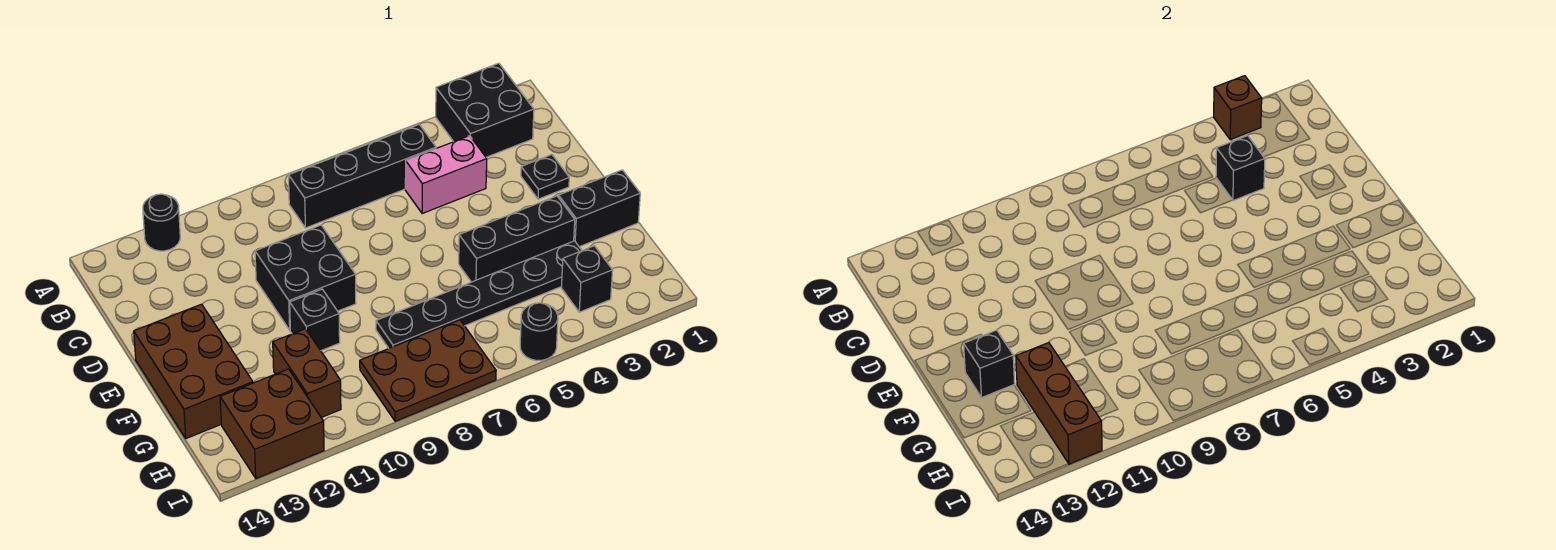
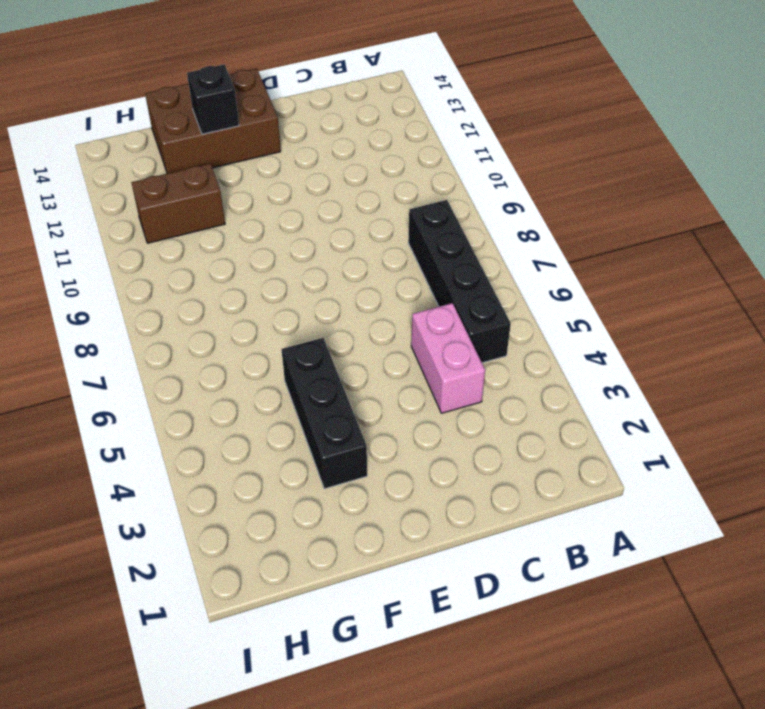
none -> black brick A2:B3 level 1
none -> black round brick A12 level 1
none -> black plate D2 level 1

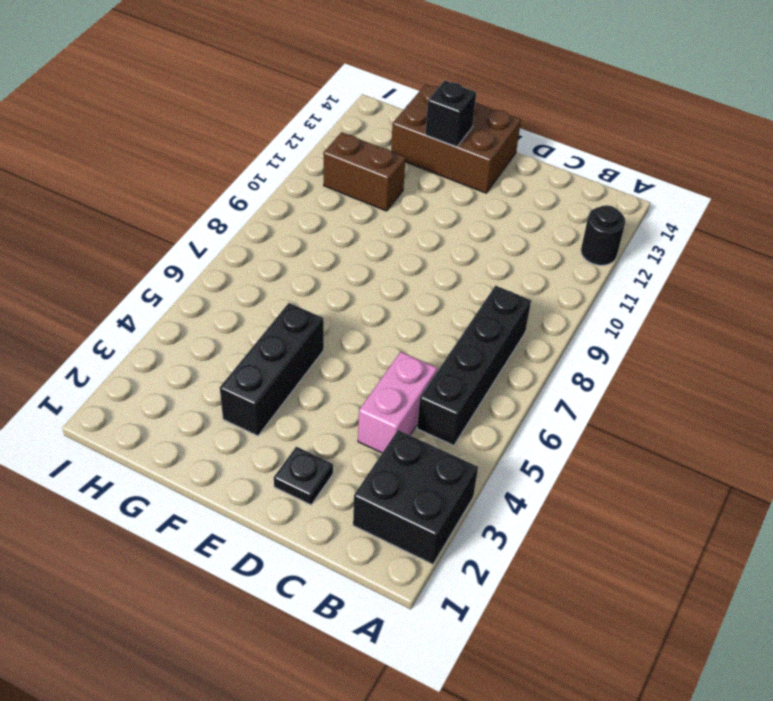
none -> black brick D9:E10 level 1
none -> black brick F1:F2 level 1
none -> black brick F10 level 1

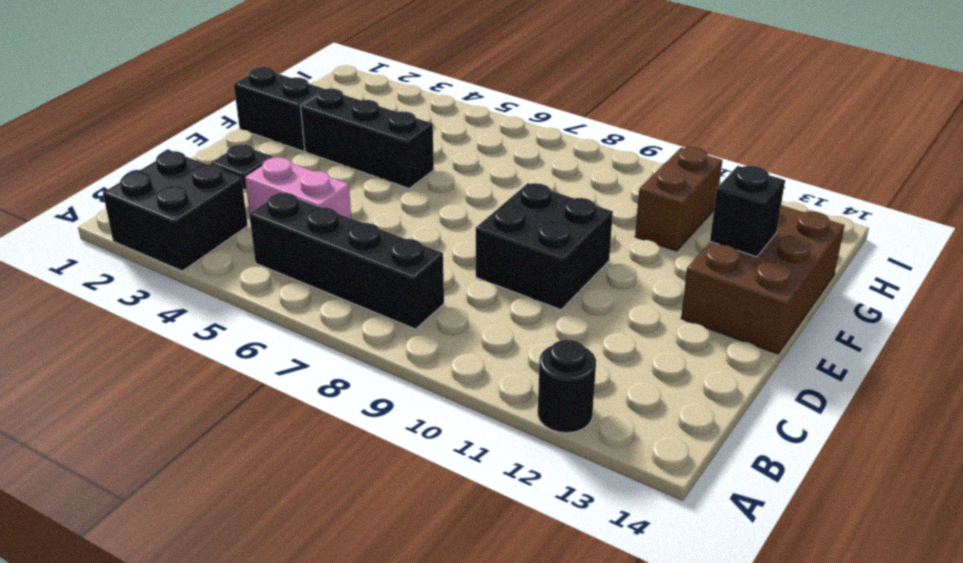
none -> black brick F10 level 1
none -> black plate G3:G8 level 1
none -> black brick H3 level 1

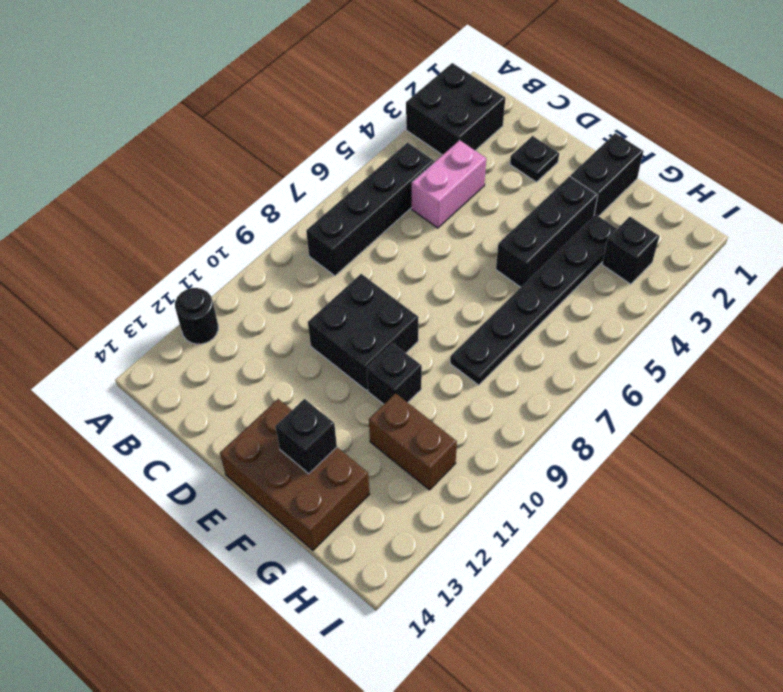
none -> brown plate H7:I9 level 1
none -> brown brick H12:I13 level 1
none -> black round brick I5 level 1

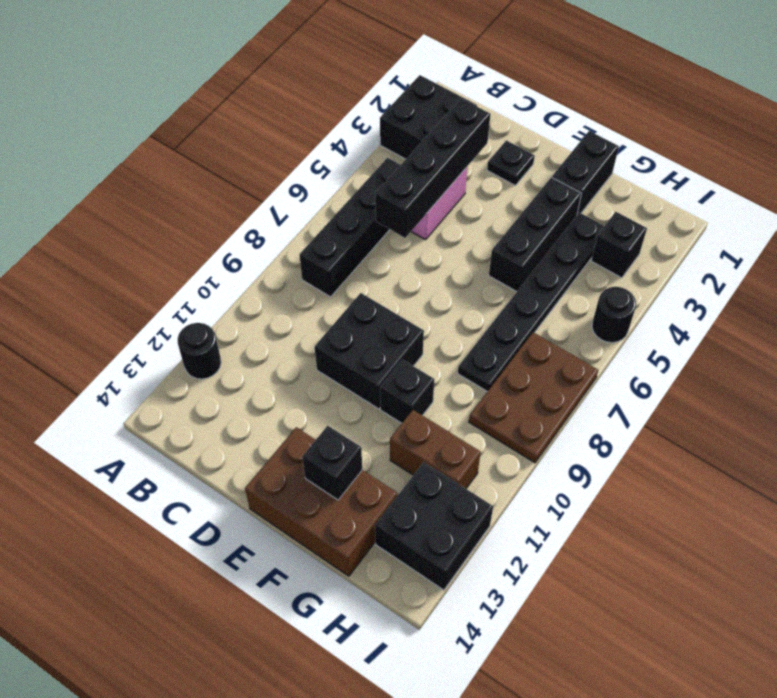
black brick C3:C6 level 2 -> black brick C4 level 2
black brick H12:I13 level 1 -> brown brick H12:I13 level 1
none -> brown brick A3 level 2
none -> brown brick G12:I12 level 2

